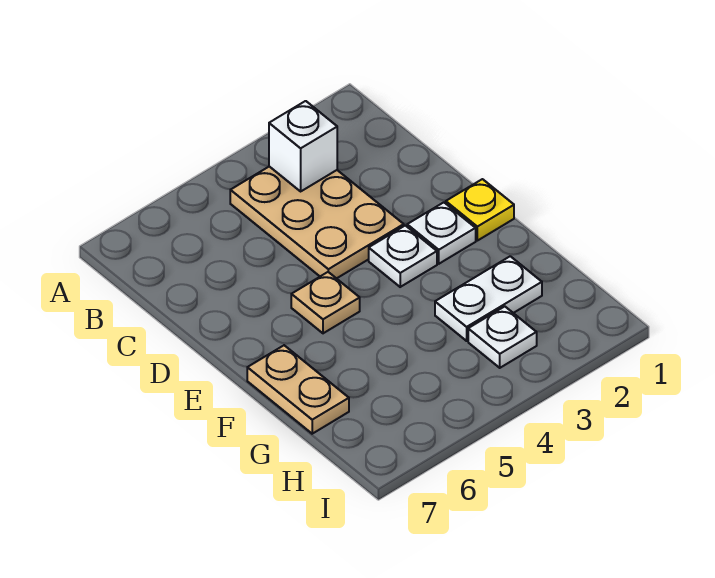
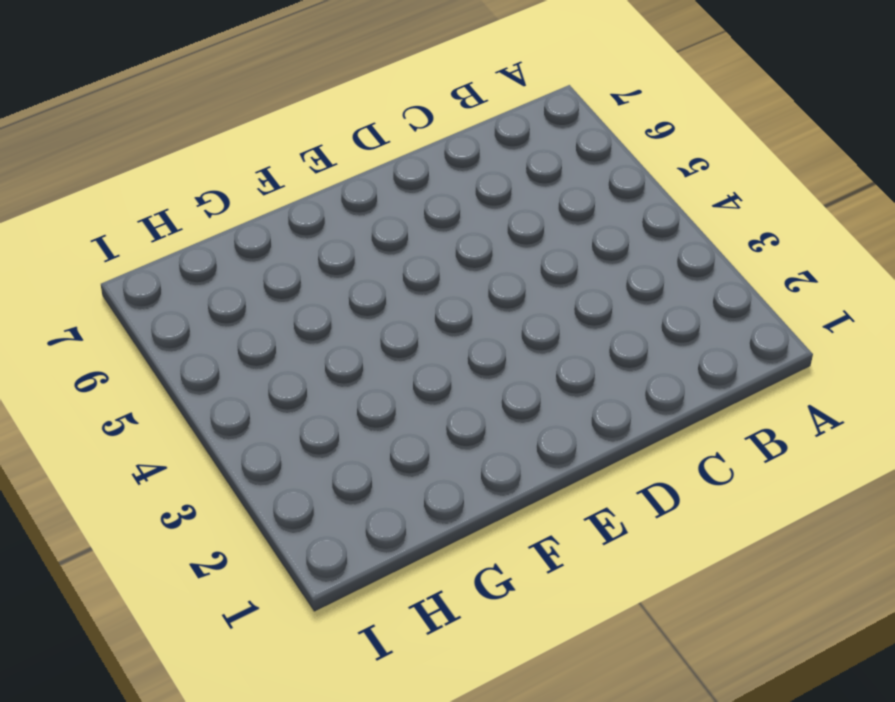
none -> tan plate B3:D4 level 1
none -> yellow plate E1 level 1

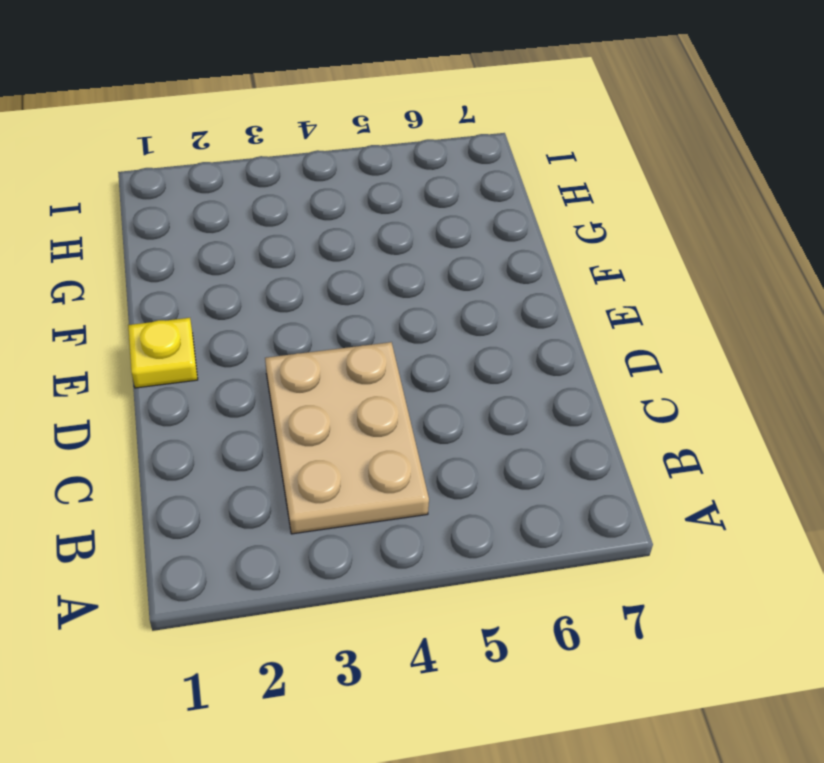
none -> white plate E2 level 1
none -> white plate E3 level 1

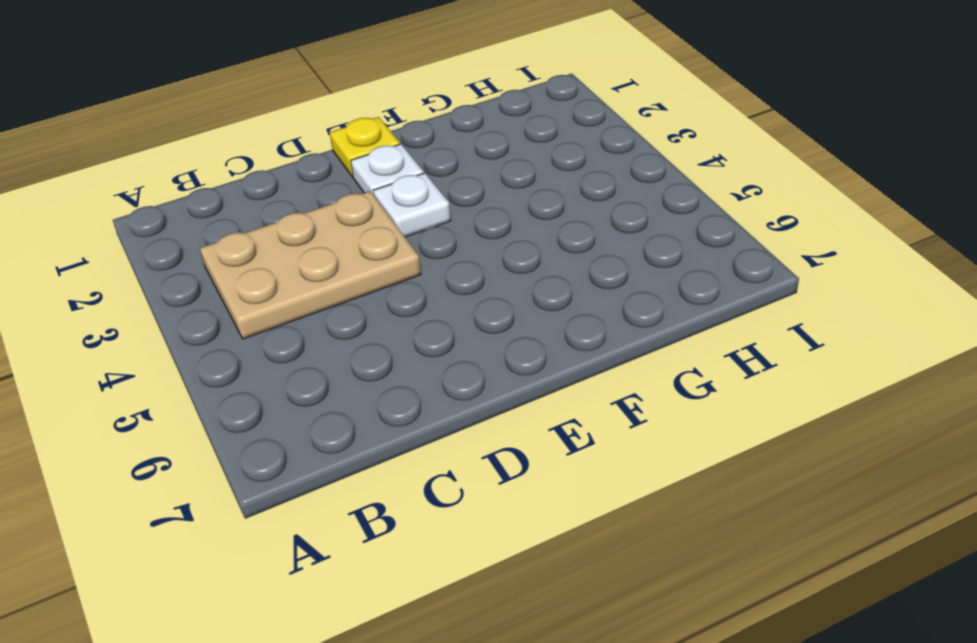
none -> tan plate E5 level 1
none -> tan plate F7:G7 level 1

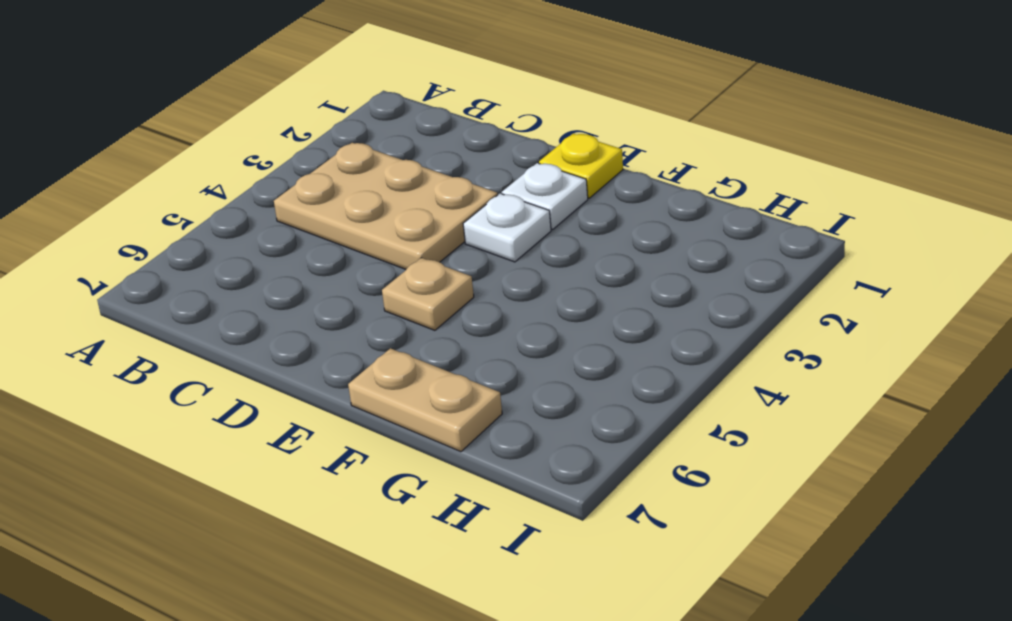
none -> white plate G2:G3 level 1
none -> white plate H3 level 1

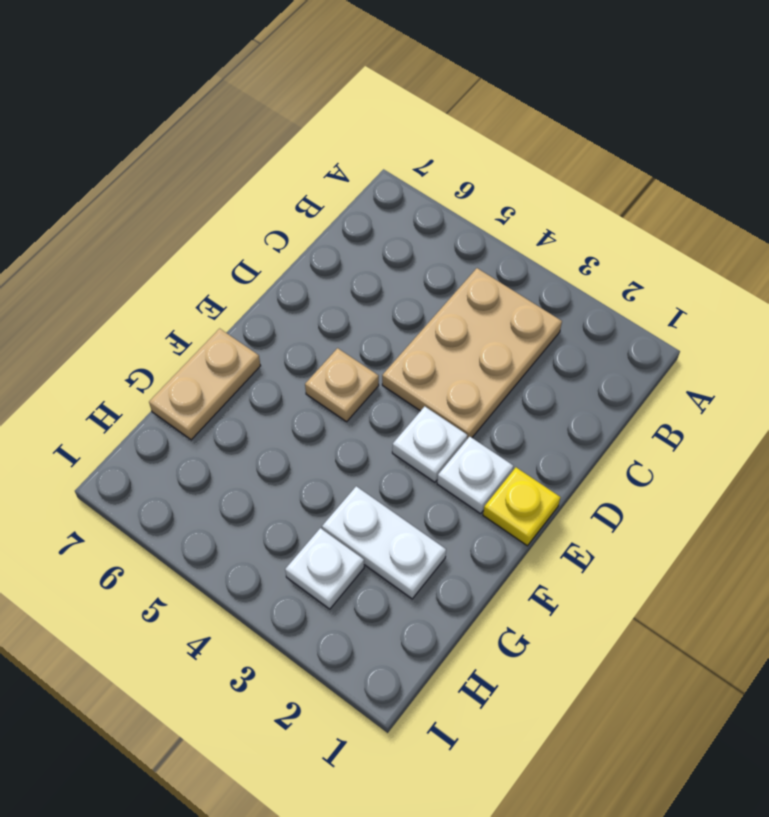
none -> white brick B3 level 2

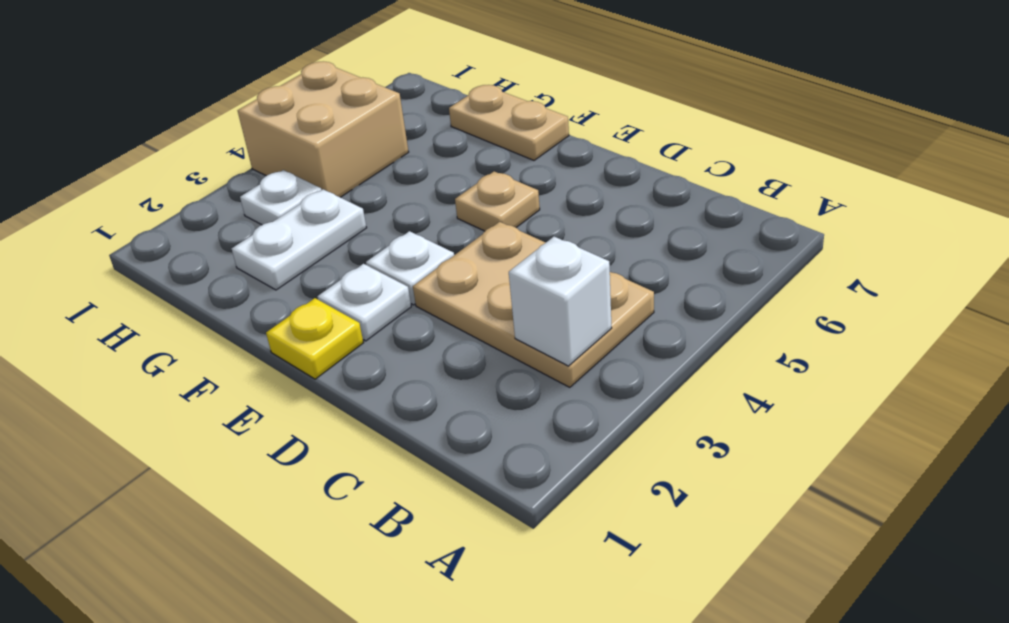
tan brick H4:I5 level 1 -> none

